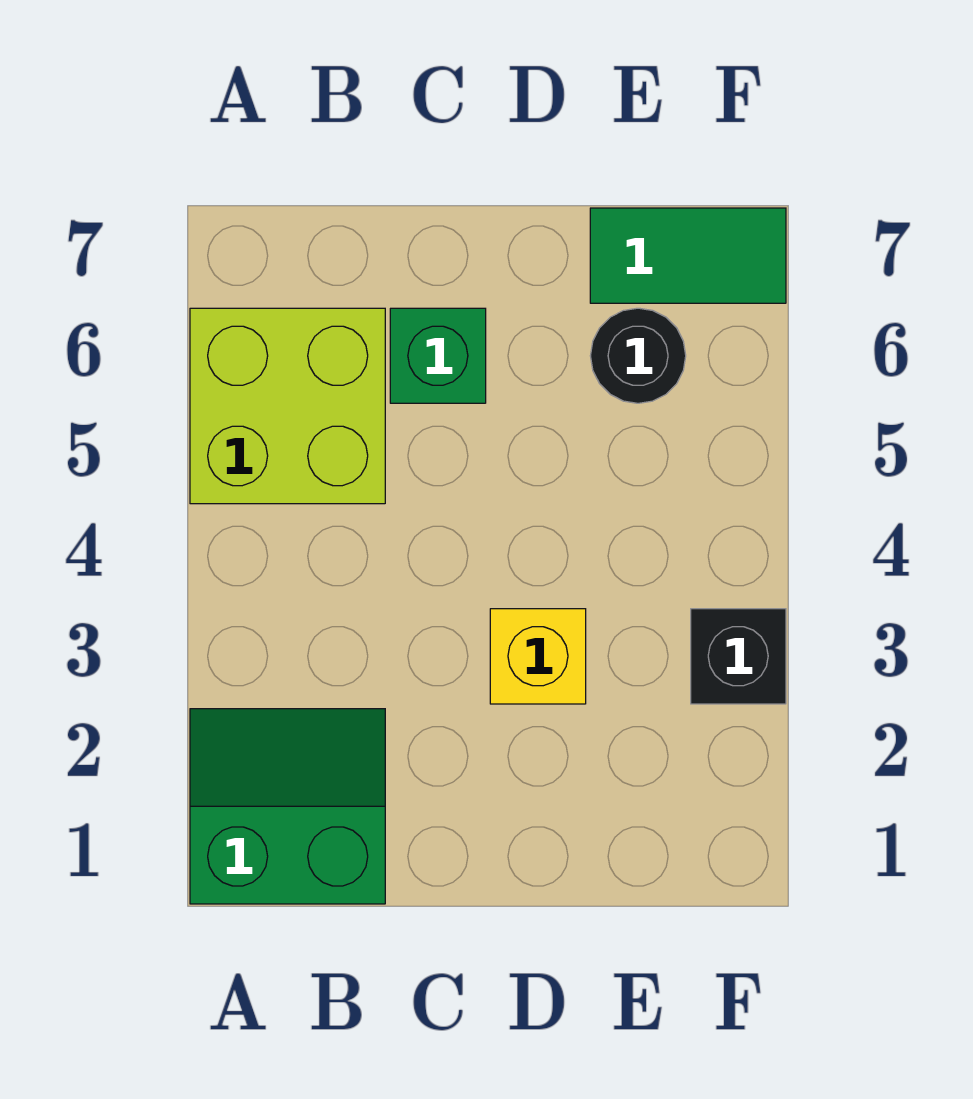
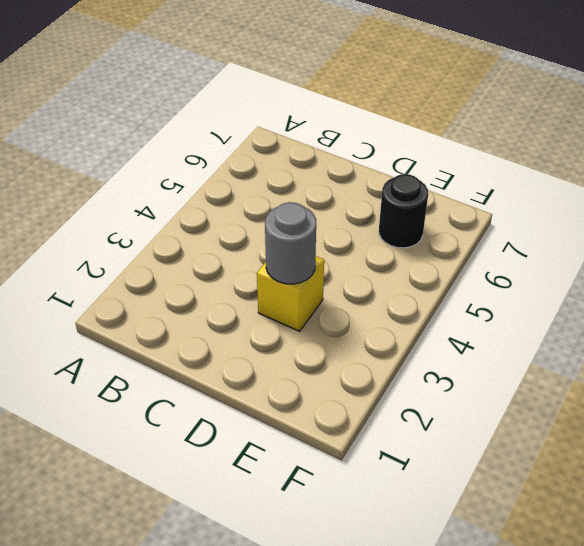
grey round brick D3 level 2 -> none
none -> green slope A1:B2 level 1 top 1
none -> lime brick A5:B6 level 1

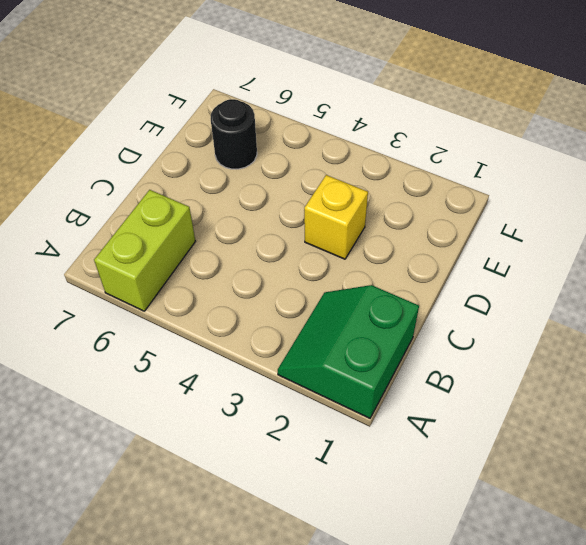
lime brick A6:B6 level 1 -> lime brick A5:B6 level 1
none -> green brick C6 level 1
none -> green tile E7:F7 level 1

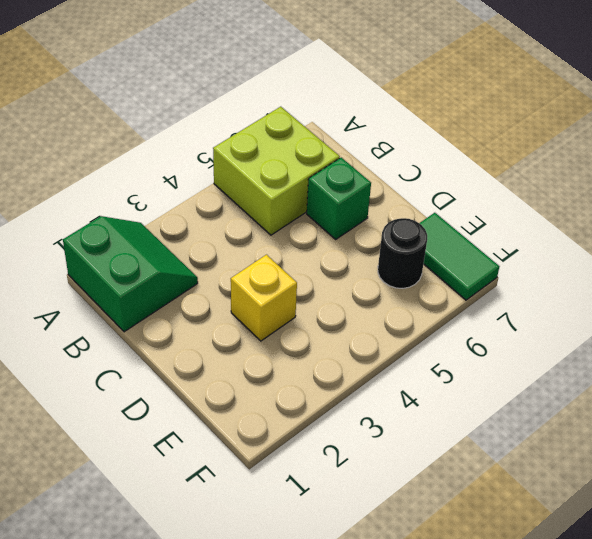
none -> black brick F3 level 1

